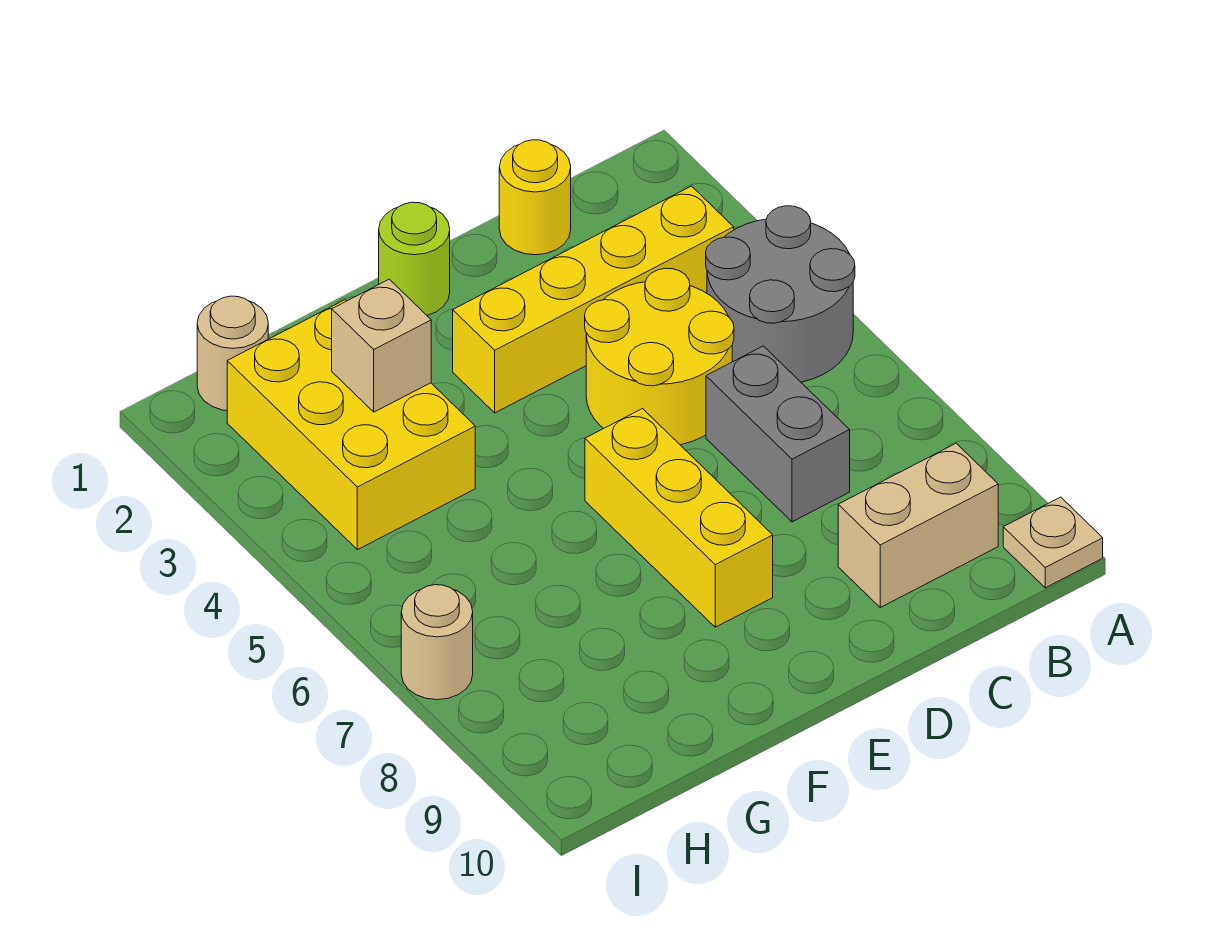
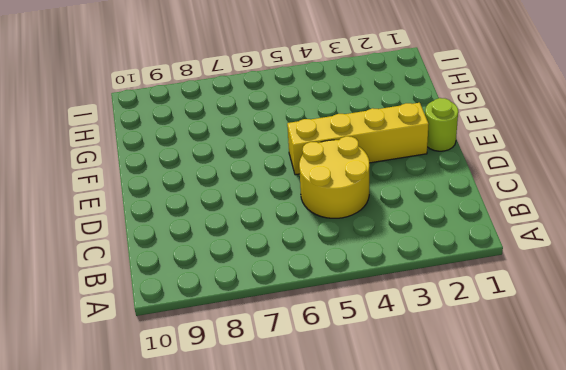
yellow brick E2:E5 level 1 -> yellow brick B3:E3 level 1
none -> grey round brick A4:B5 level 1
none -> tan plate A10 level 1
none -> tan brick B9:C9 level 1

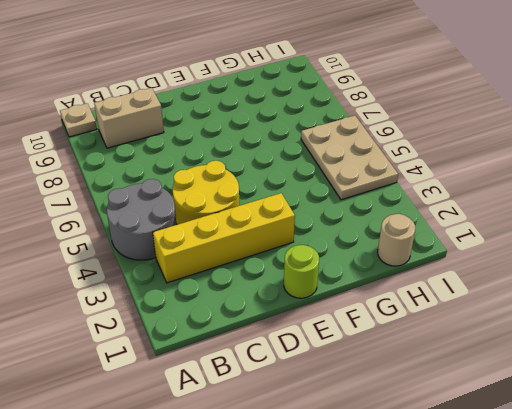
tan plate H4:I6 level 1 -> yellow brick G2:H4 level 1
none -> yellow round brick C1 level 1
none -> grey brick C6:C7 level 1
none -> yellow brick E6:E8 level 1

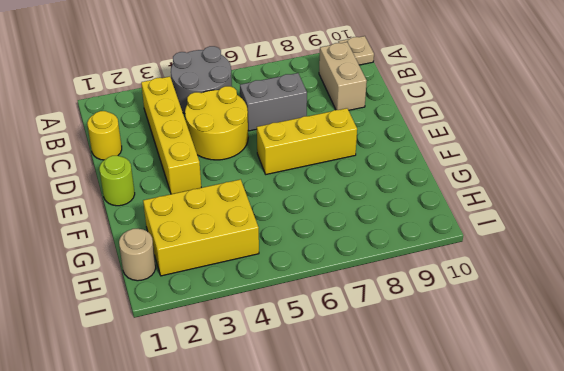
none -> tan round brick I7 level 1
none -> tan brick G3 level 2

